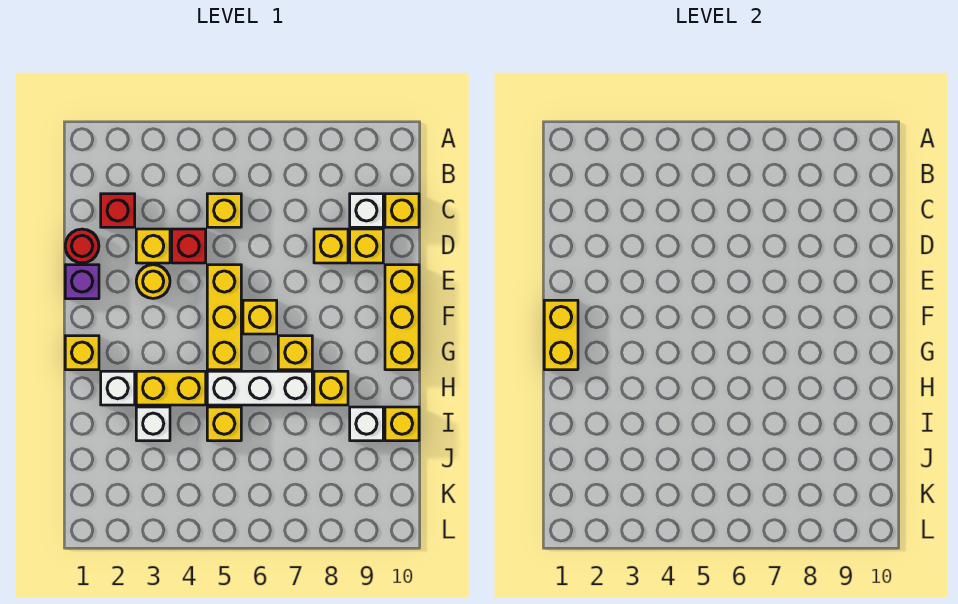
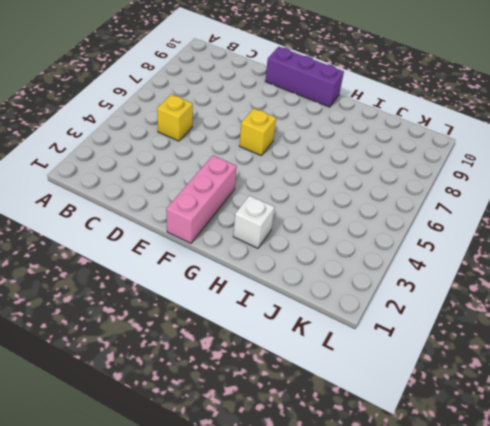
purple brick E10:G10 level 1 -> yellow brick E10:G10 level 1
pink brick F1:F3 level 1 -> none
none -> red brick C2 level 1
none -> white brick C9 level 1
none -> yellow brick C10 level 1

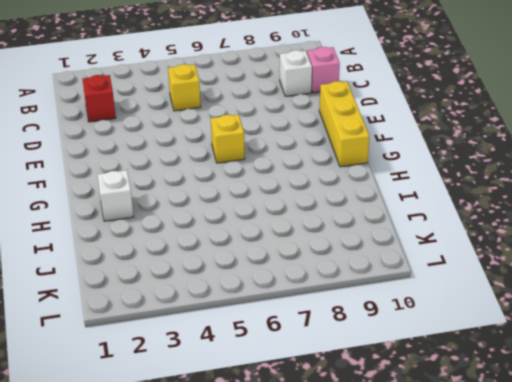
pink brick C10 level 1 -> yellow brick C10 level 1
none -> red round brick D1 level 1
none -> yellow brick D3 level 1
none -> red brick D4 level 1

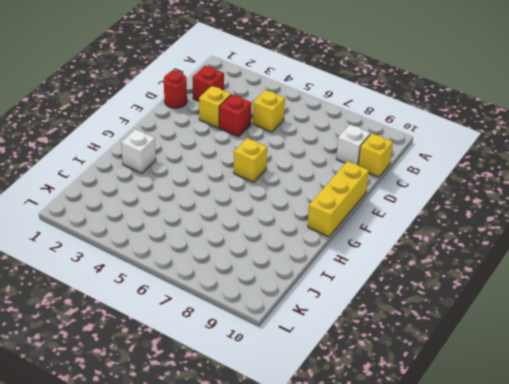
none -> yellow brick D8 level 1
none -> yellow brick D9 level 1
none -> purple brick E1 level 1

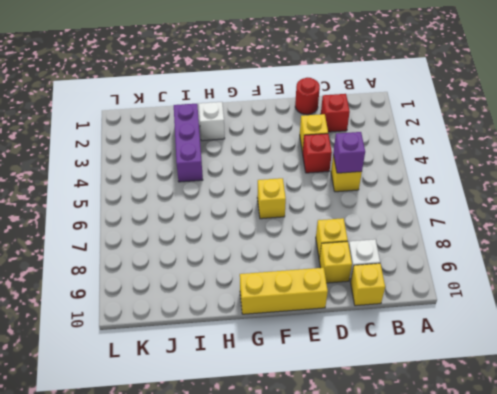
purple brick C5 level 2 -> purple brick E1 level 1
purple brick I2:I4 level 1 -> white brick I3 level 1
none -> yellow round brick E3 level 1
none -> yellow brick E5:G5 level 1
none -> yellow brick G1 level 1

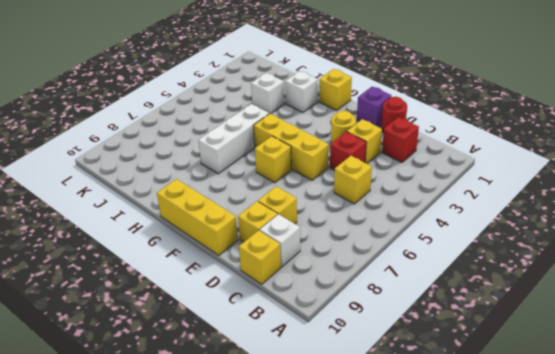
none -> yellow brick G7 level 1
none -> yellow brick H3:H4 level 1
none -> yellow brick H8 level 1

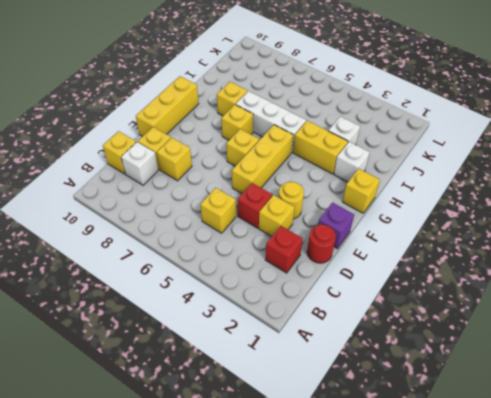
none -> yellow brick I5 level 1
none -> white brick I9 level 1
none -> yellow brick I10 level 1

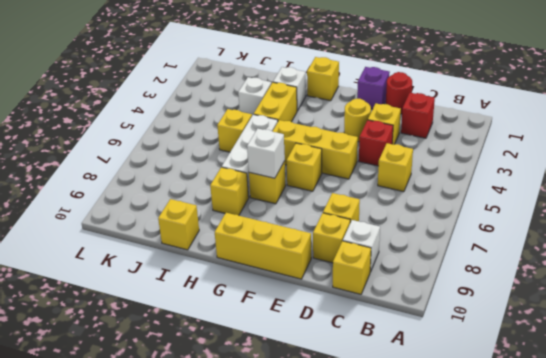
white brick G7 level 2 -> white brick I9 level 1
none -> yellow brick F1:G1 level 2

